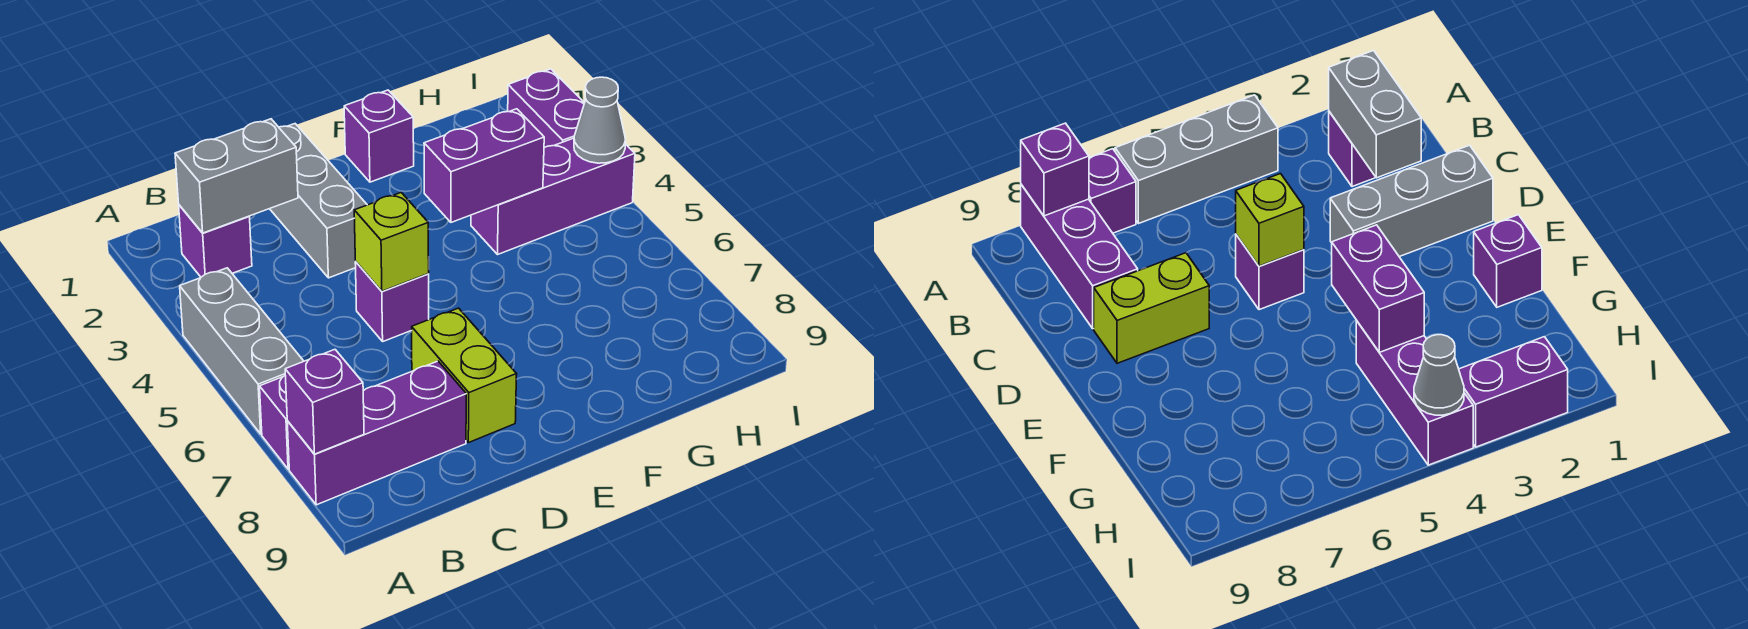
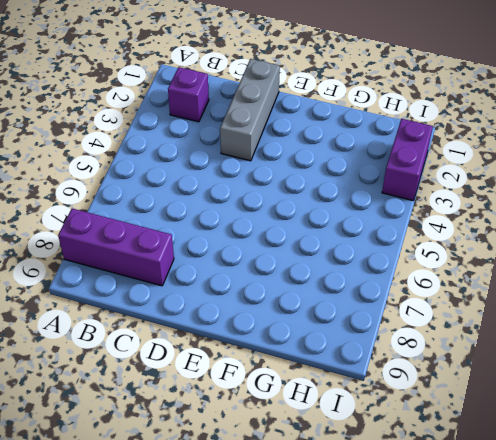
none -> grey brick A4:A6 level 1
none -> purple brick A7 level 1
none -> purple brick D5 level 1

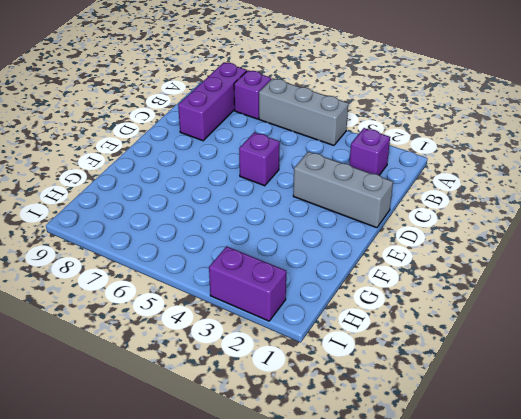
none -> lime brick D7:D8 level 1
none -> purple brick F1 level 1
none -> purple brick G4:I4 level 1

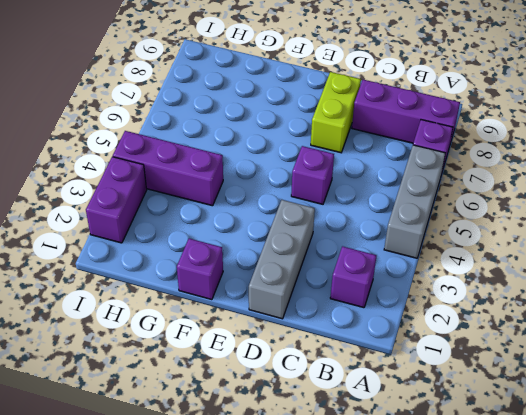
none -> purple brick A8 level 2
none -> grey brick B2:C2 level 2
none -> lime brick D5 level 2

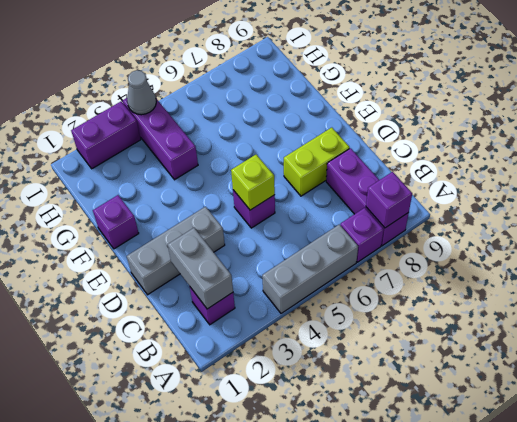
none -> purple brick F4:G4 level 2

